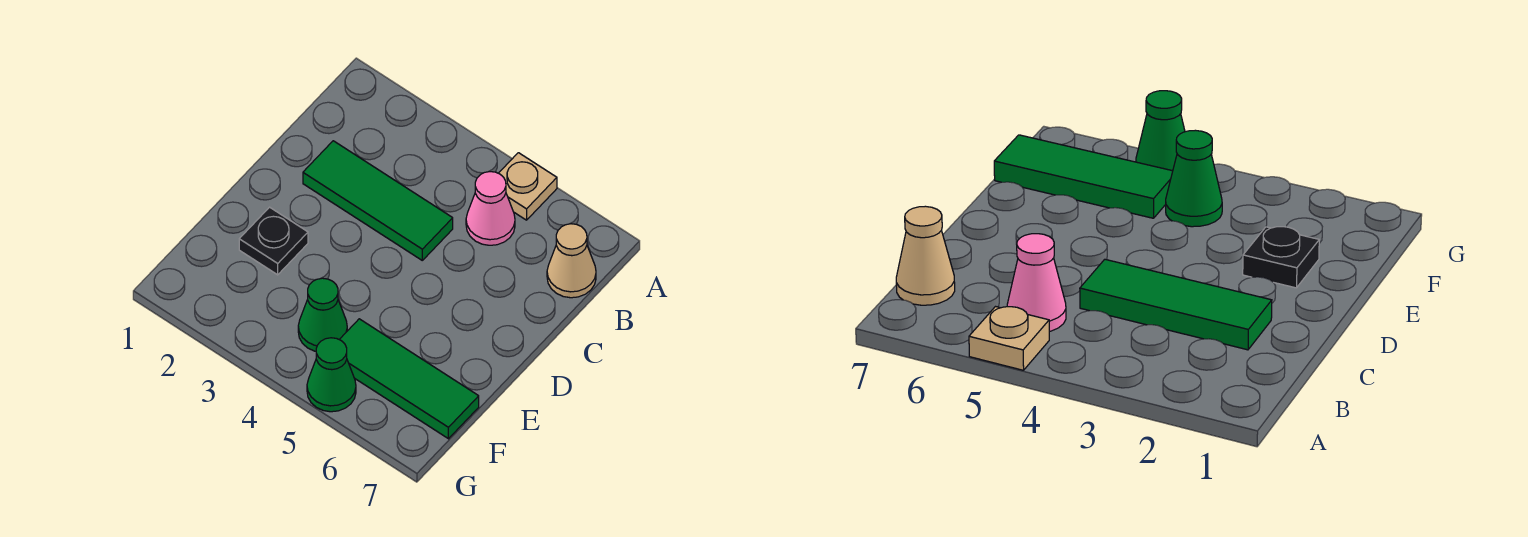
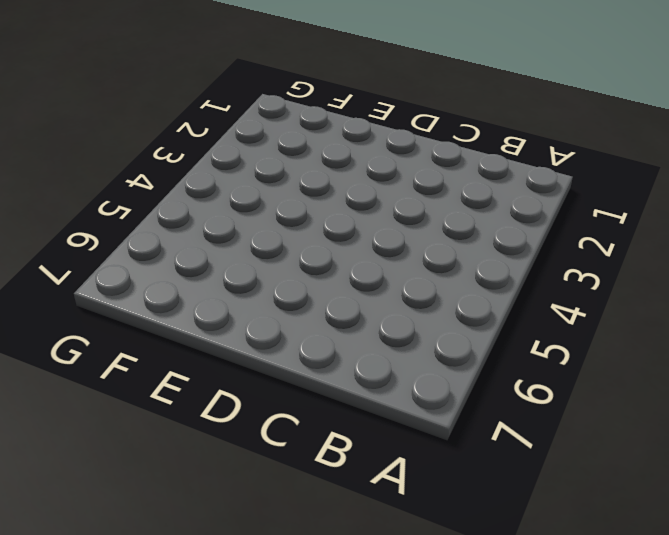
none -> tan plate A5 level 1
none -> pink cone B5 level 1

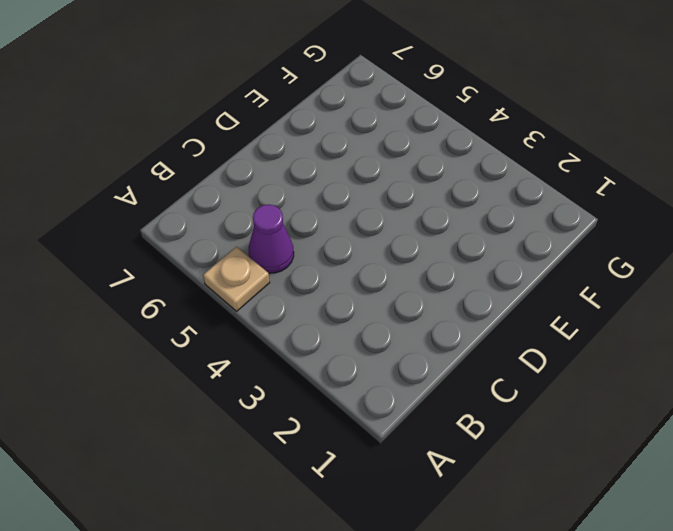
purple cone B5 level 1 -> pink cone B5 level 1
none -> tan cone B7 level 1
none -> green tile C2:C4 level 1

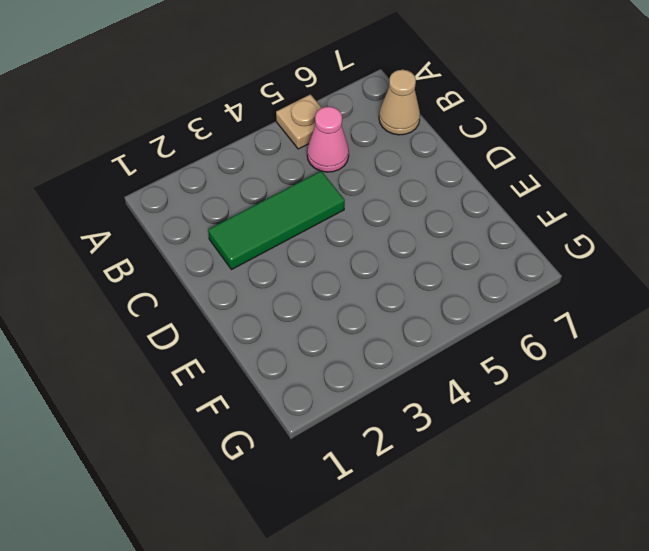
none -> black plate E2 level 1
none -> green cone F4 level 1

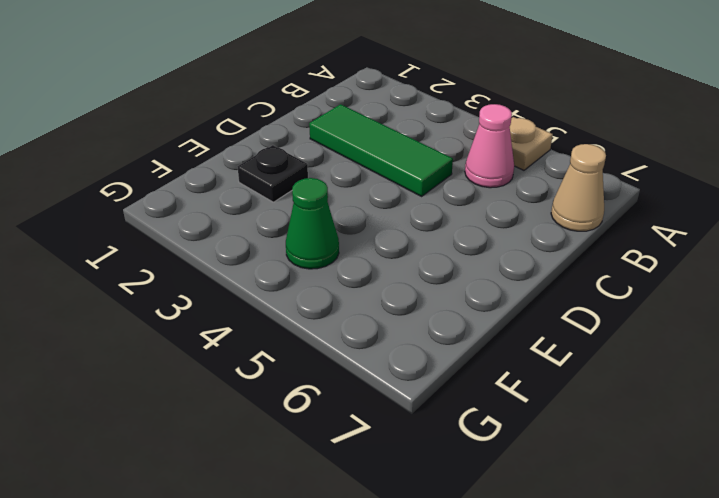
none -> green tile F5:F7 level 1
none -> green cone G5 level 1

